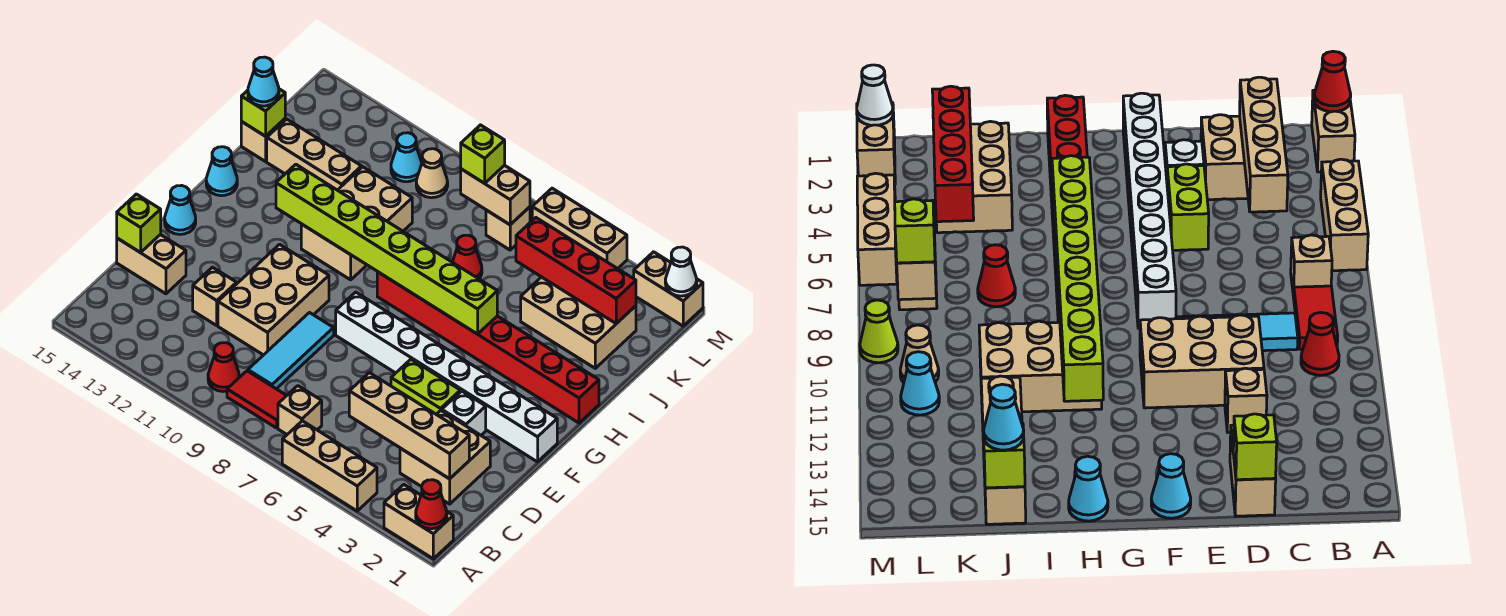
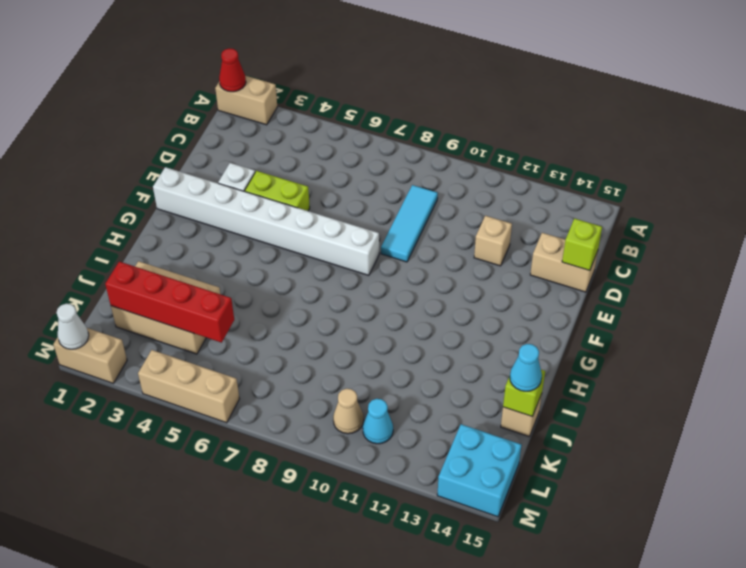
cyan brick L14:M15 level 1 -> none
none -> tan brick A4:A6 level 1
none -> tan brick B7 level 1
none -> red tile B8:B9 level 1
none -> red cone B10 level 1

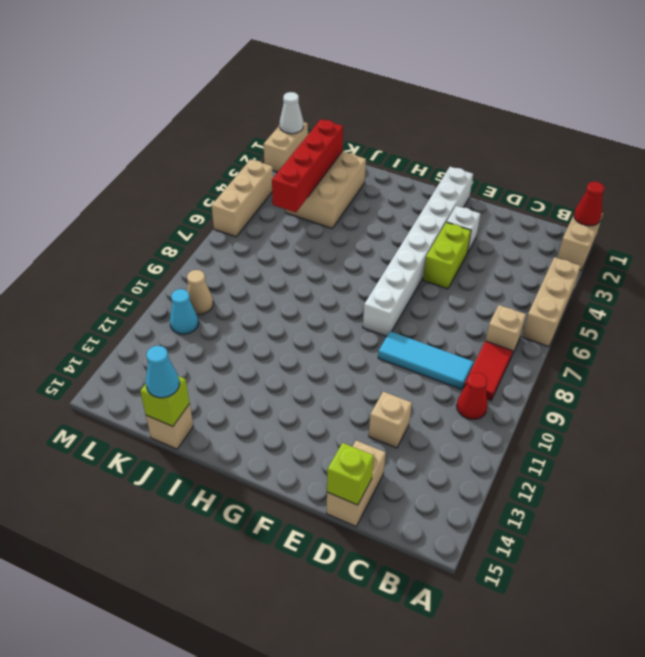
none -> tan brick C2:D3 level 1
none -> tan brick D10:F11 level 1
none -> cyan cone F15 level 1
none -> red brick H1:H8 level 1

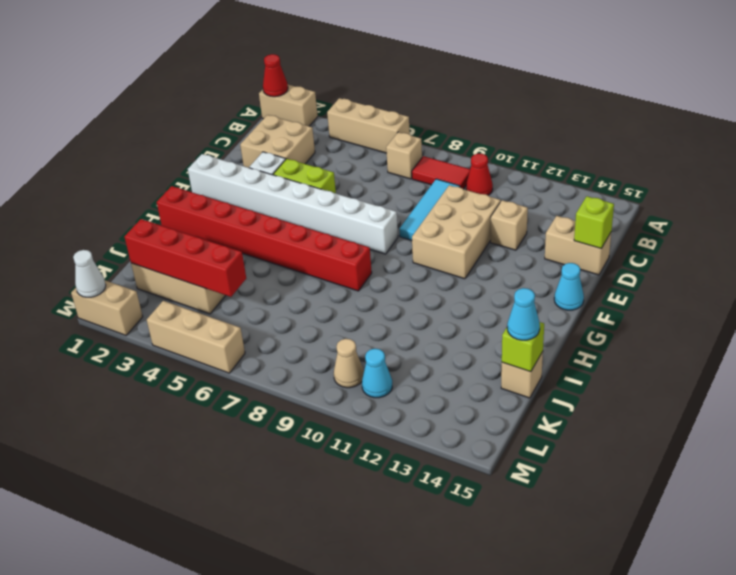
none -> tan brick H10:J11 level 1
none -> cyan cone H15 level 1
none -> red cone J7 level 1
none -> tan brick J12:J14 level 1

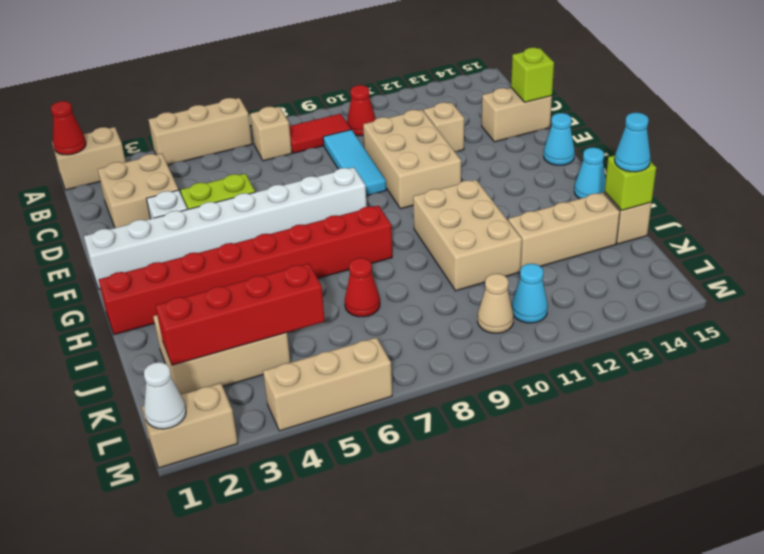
none -> tan brick L7 level 1
none -> lime cone M9 level 1
none -> tan brick C2:C5 level 2
none -> lime brick H5:H12 level 2

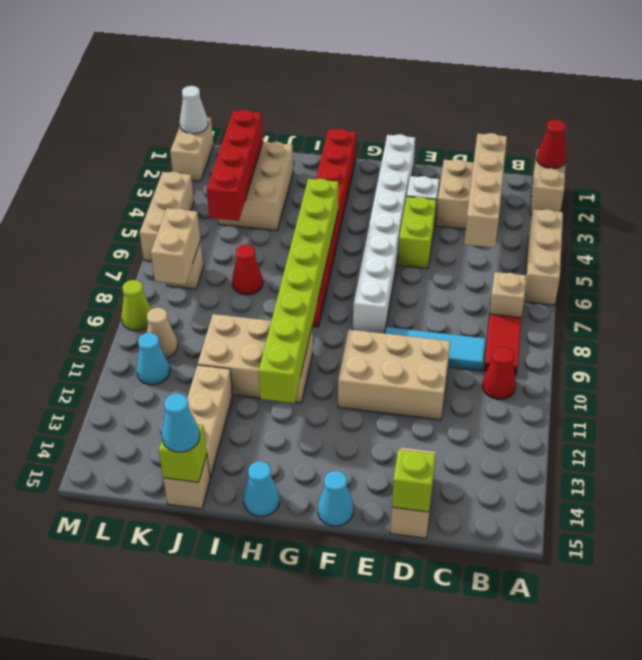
none -> tan brick D12 level 1
none -> lime brick L8 level 3

